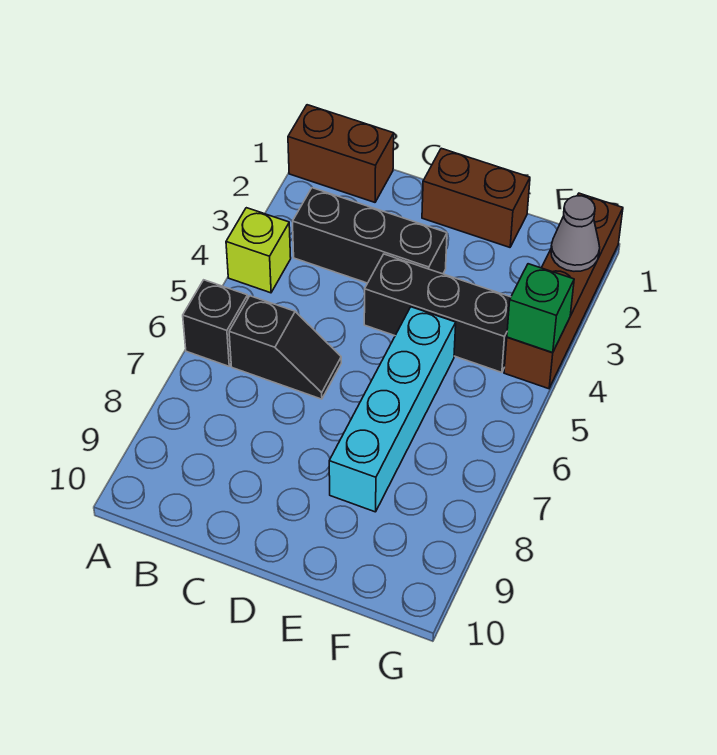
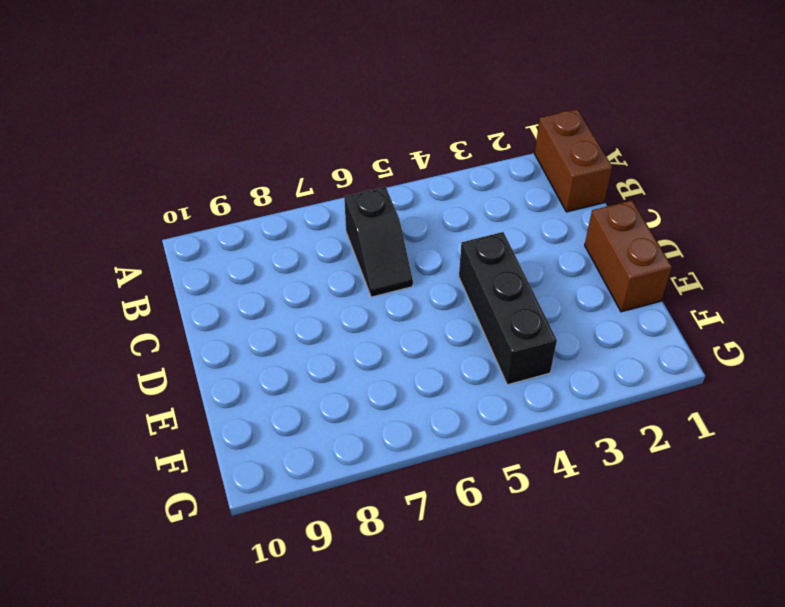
none -> lime brick A4 level 1
none -> black brick A6 level 1

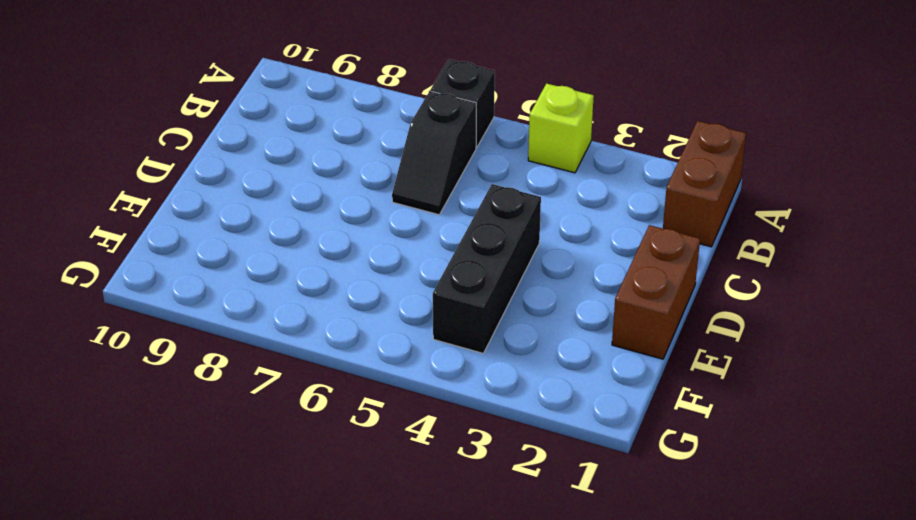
none -> black brick B3:D3 level 1
none -> cyan brick E5:E8 level 1

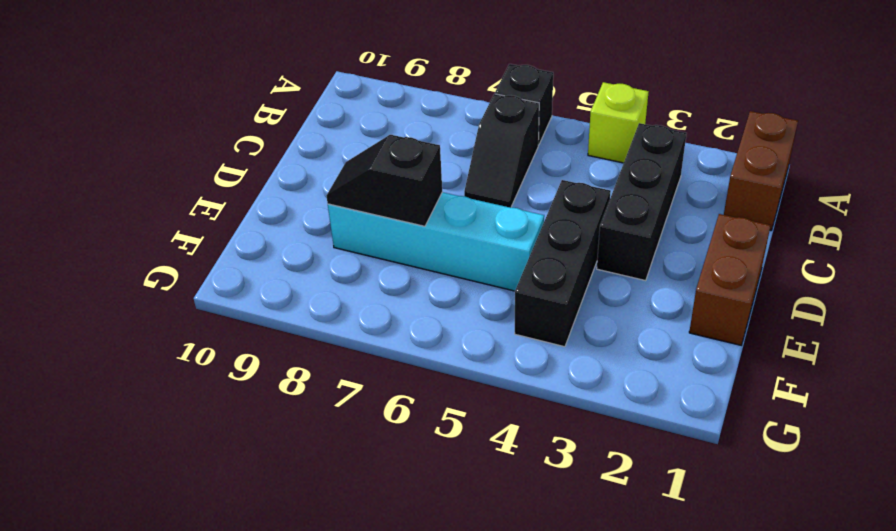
black slope E7:E8 level 2 top 7 -> none
none -> brown brick G1:G4 level 1
none -> grey cone G2 level 2

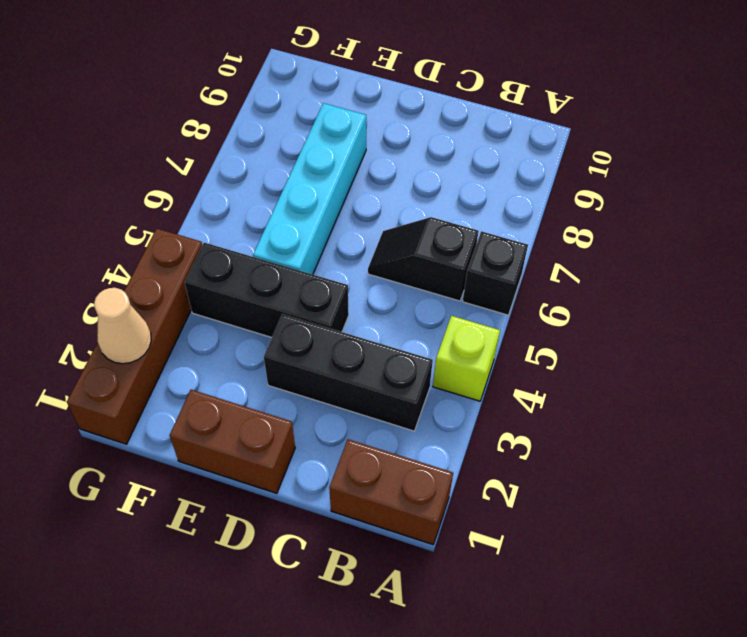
tan cone G2 level 2 -> grey cone G2 level 2
none -> green brick G4 level 2

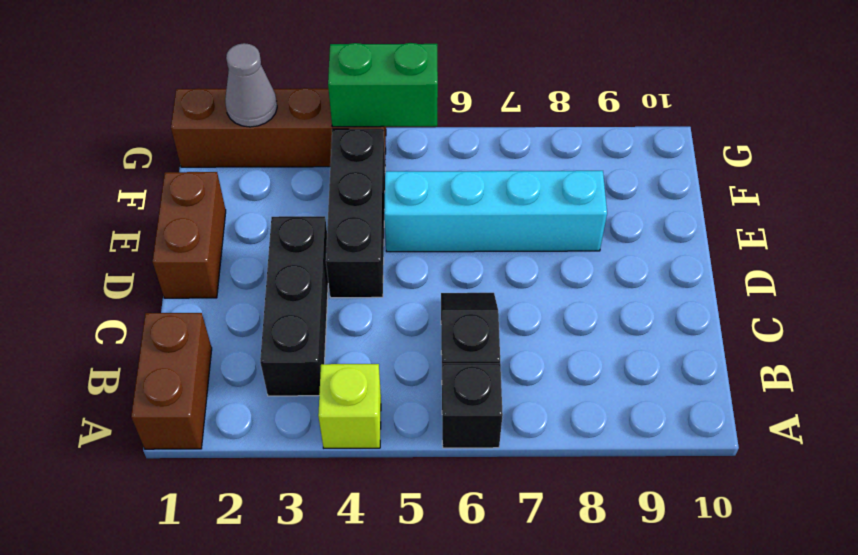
green brick G4:G5 level 2 -> green brick G4 level 2

